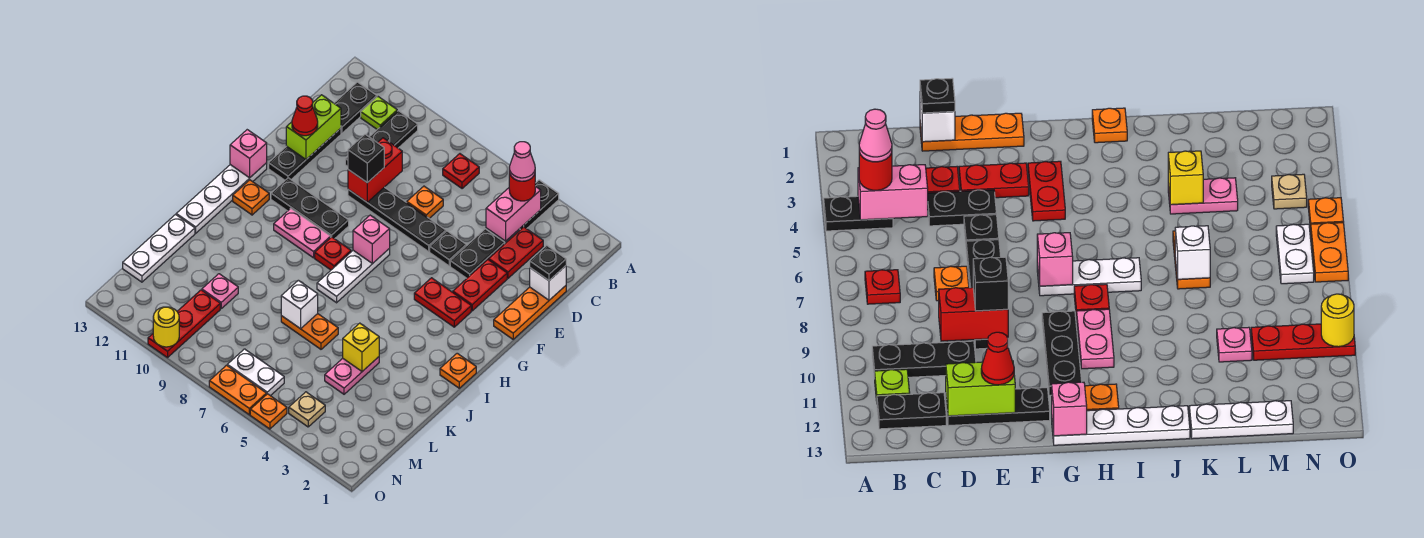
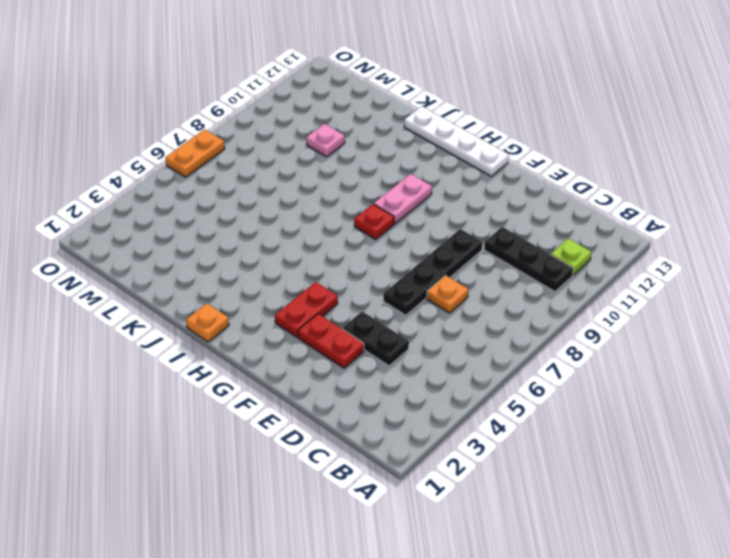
none -> black plate A4:B4 level 1
none -> red plate B7 level 1
none -> black plate B12:C12 level 1
none -> red plate C3:D3 level 1

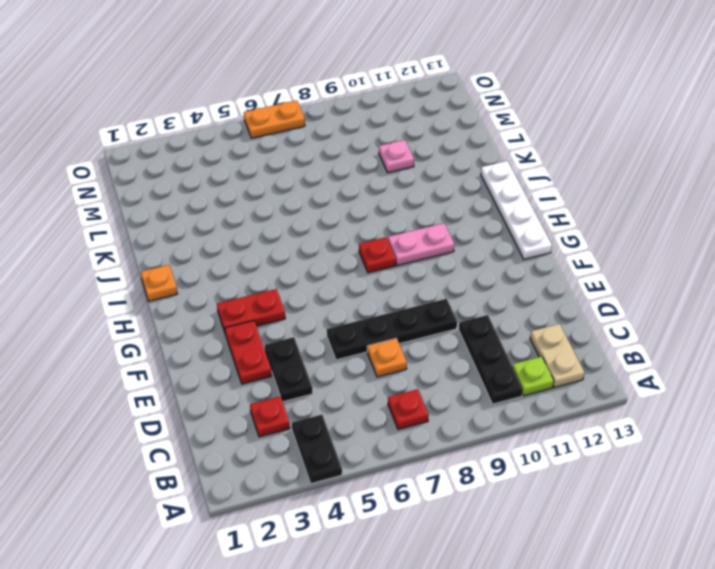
tan plate B12:C12 level 1 -> black plate B12:C12 level 1
red plate C3 level 1 -> red plate C3:D3 level 1
none -> orange plate D1:F1 level 1
none -> black plate D12:F12 level 1
none -> black plate E5 level 1
none -> white plate G7:I7 level 1

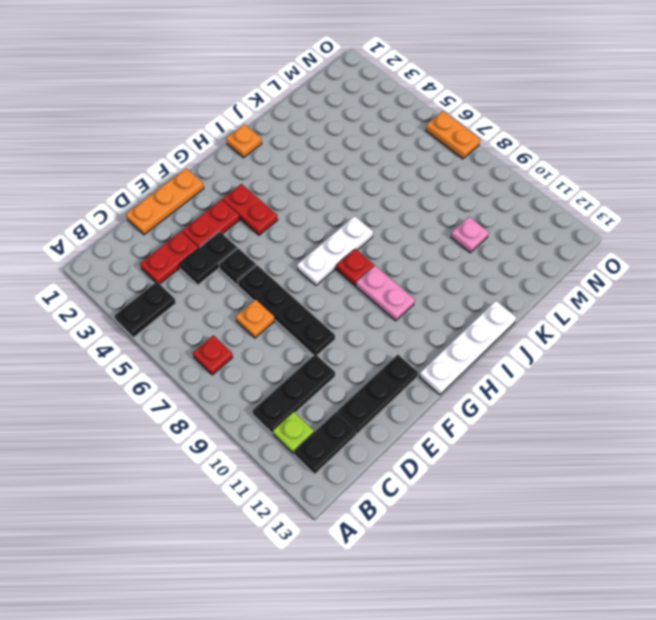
none -> black plate G9:G11 level 1
none -> orange plate H12 level 1
none -> pink plate K4:L4 level 1
none -> orange plate K6:K7 level 1

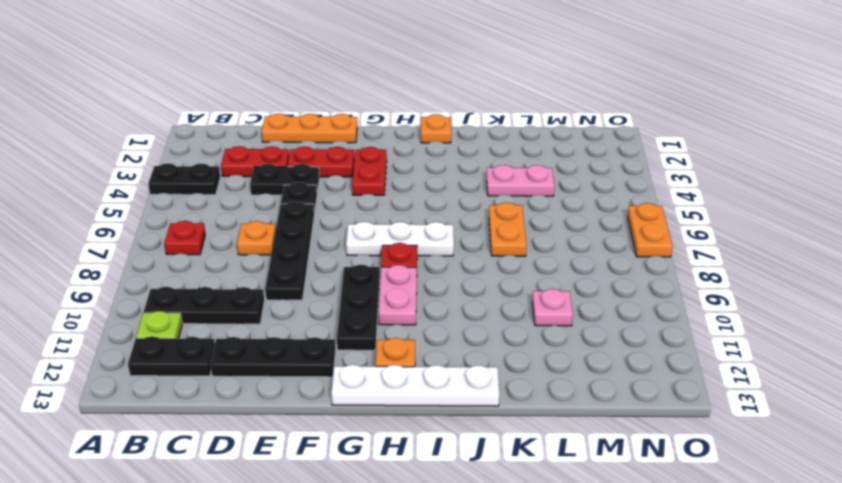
none -> white plate K13:M13 level 1
none -> red plate M10:O10 level 1
none -> tan plate N4 level 1
none -> white plate N6:N7 level 1

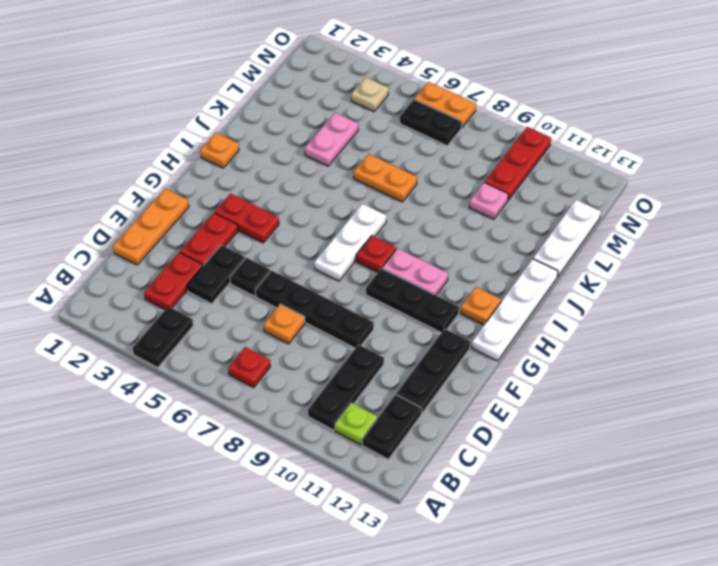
black plate N6:N7 level 1 -> white plate N6:N7 level 1
none -> orange plate O5 level 1
none -> pink brick B4:C4 level 2
none -> white brick D1 level 2
none -> red brick D9:E9 level 2

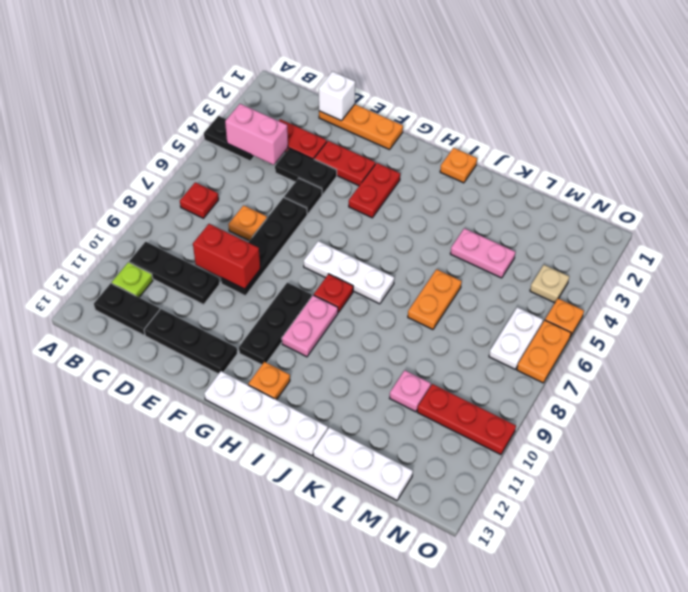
none -> lime brick D12:E12 level 2
none -> pink brick G7 level 2
none -> pink brick G13 level 2
none -> yellow brick K4 level 2

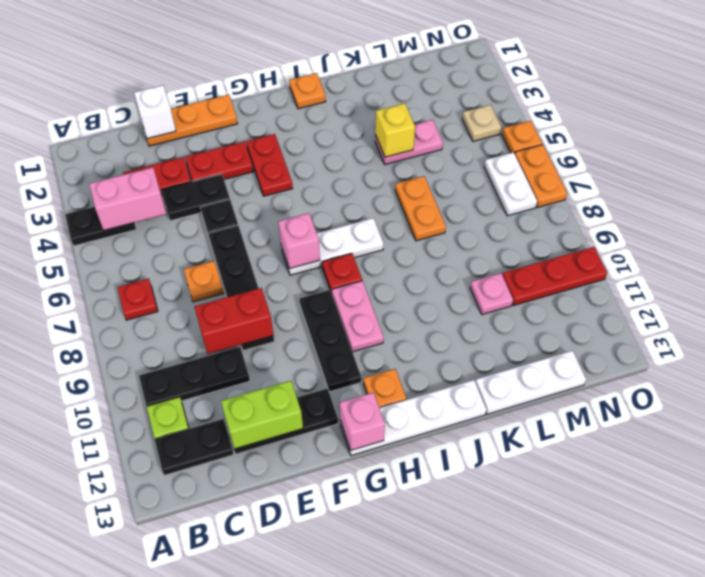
none -> white brick K7 level 2
none -> yellow round brick O10 level 2
none -> red round brick B4 level 3
none -> black plate D1 level 3

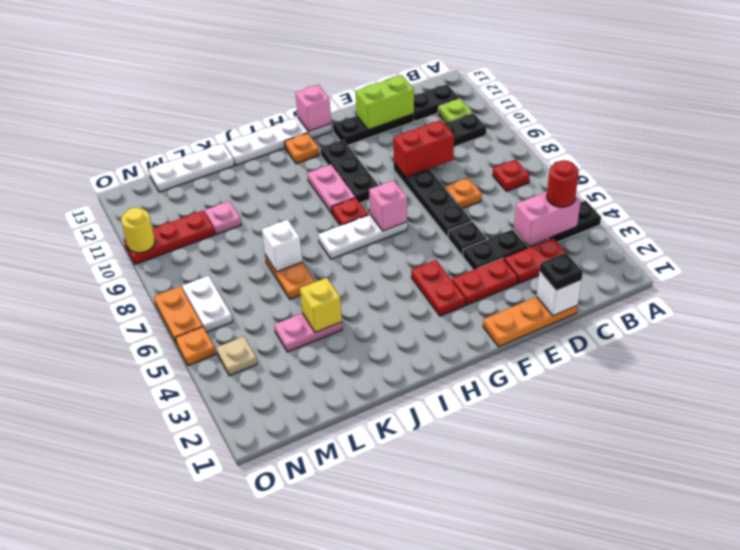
none -> orange plate I1 level 1
none -> black brick E9 level 3
none -> red cone E12 level 3
none -> pink cone B4 level 4

